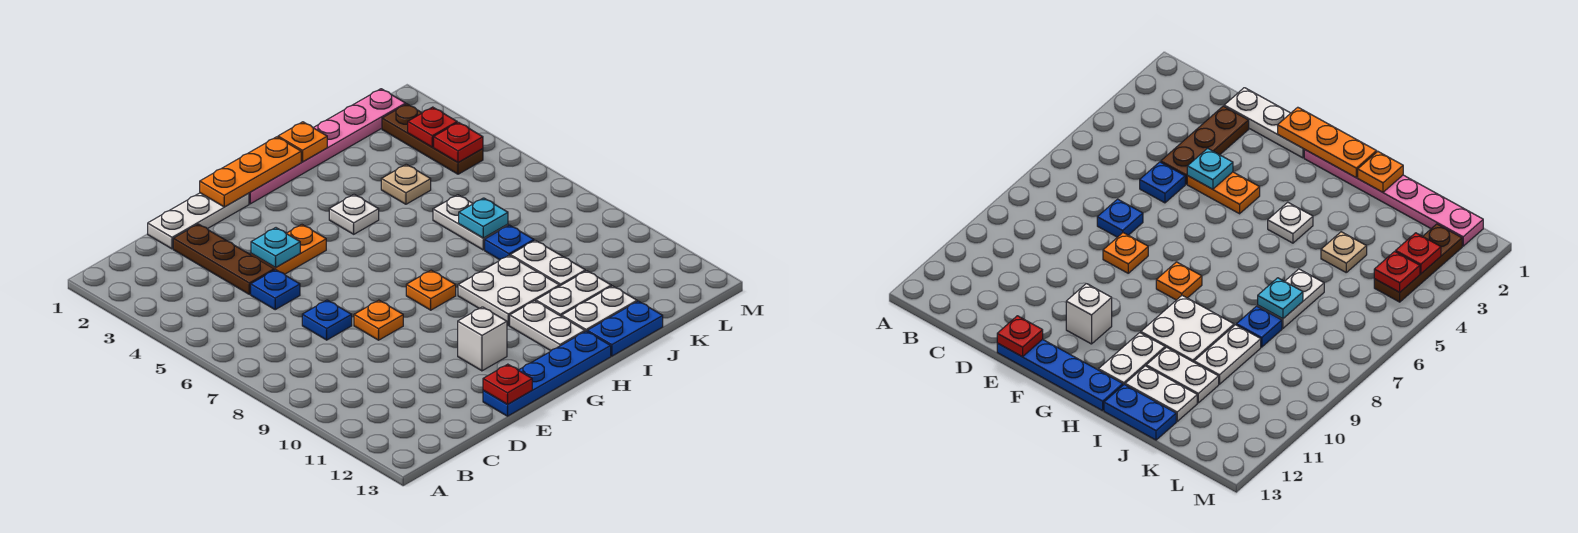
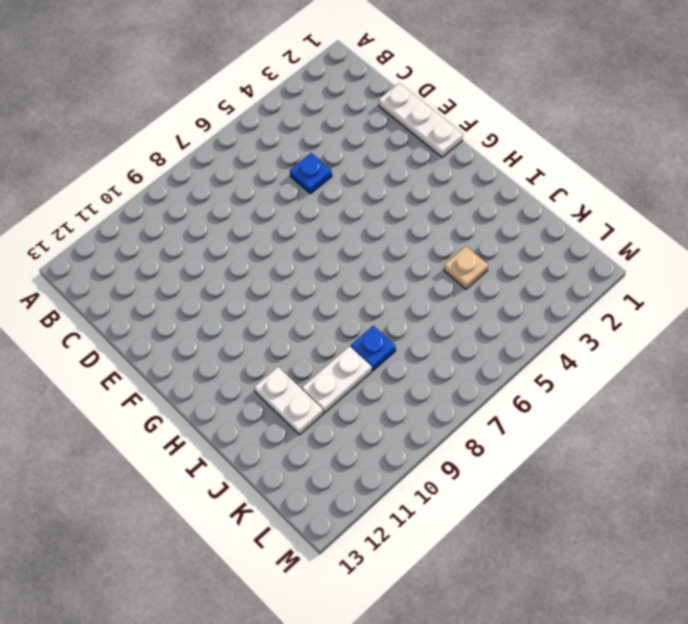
none -> brown plate D2:D4 level 1
none -> blue plate D7 level 1
none -> orange plate E4:F4 level 1

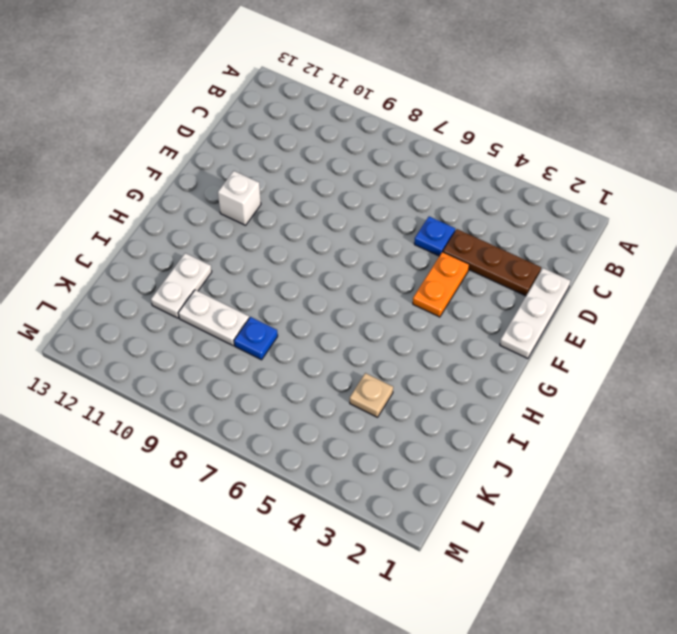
none -> blue plate D7 level 1
none -> orange plate E8 level 1
none -> blue plate E13:H13 level 1

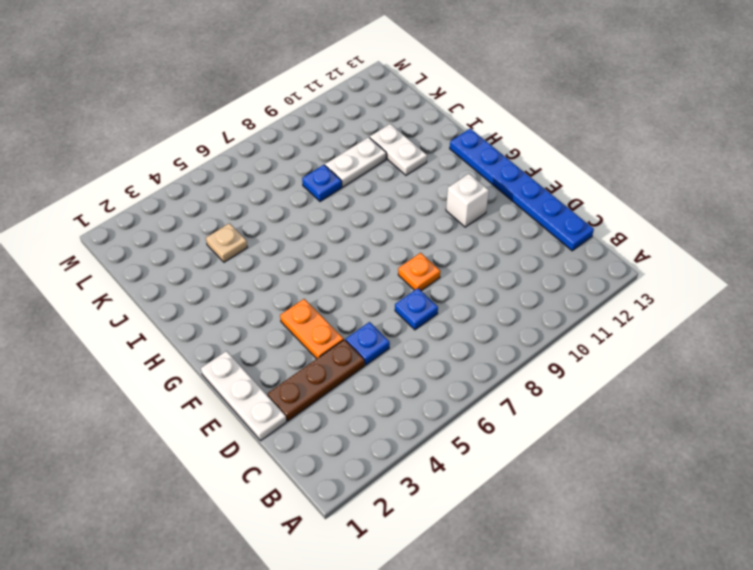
blue plate C13:H13 level 1 -> blue plate E13:H13 level 1
none -> pink plate G1:L1 level 1
none -> orange plate G8 level 1
none -> white plate H4 level 1

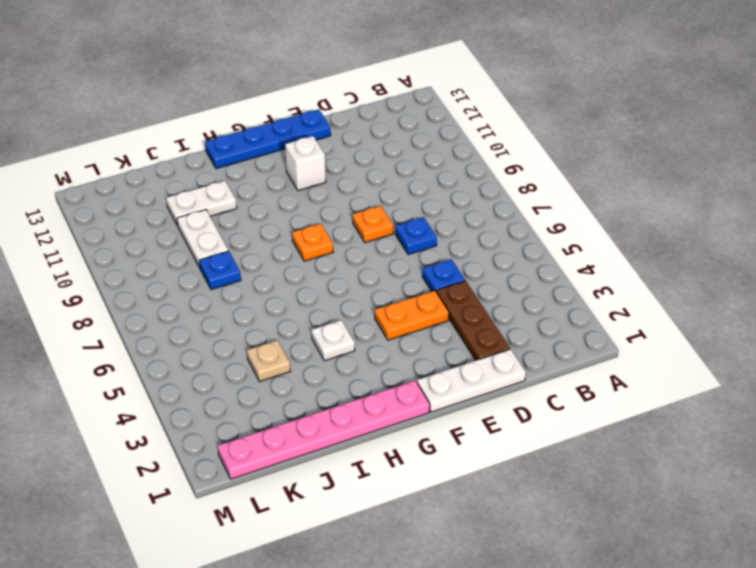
none -> white plate H9:I10 level 1
none -> white plate H11:H12 level 1
none -> white plate I12:J12 level 1

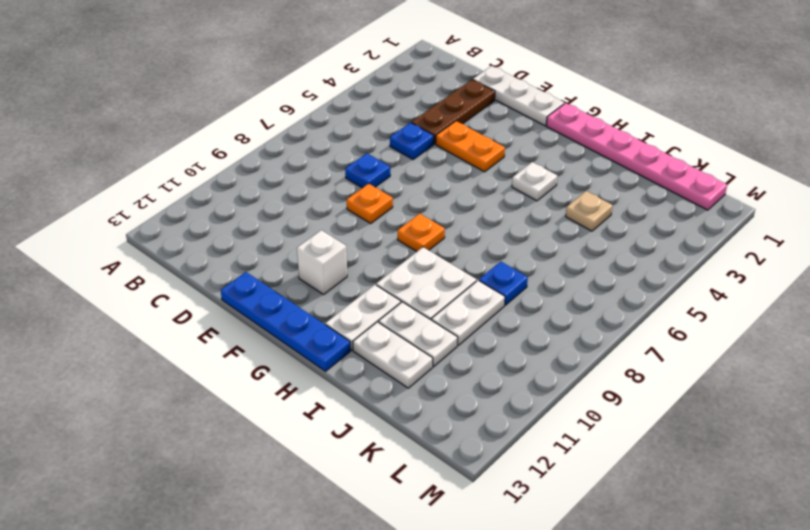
none -> blue plate I13:J13 level 1
none -> white plate J6:J7 level 1
none -> brown plate L2:L4 level 1

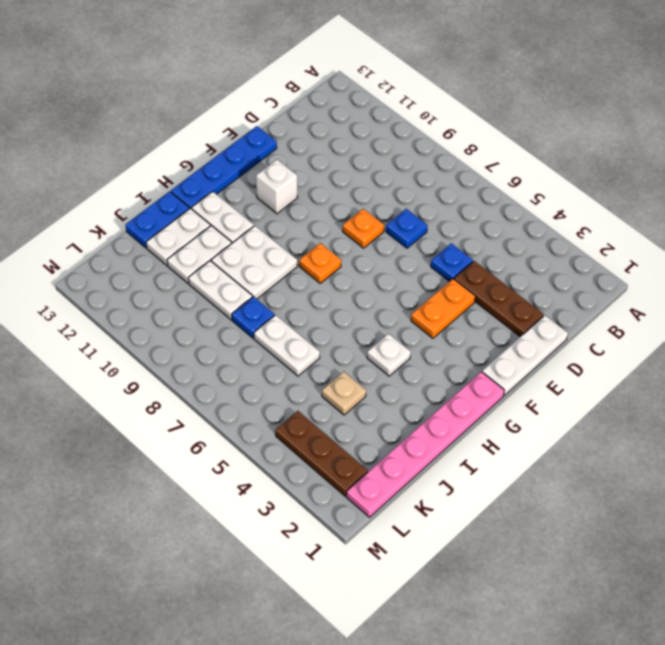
none -> cyan plate E4 level 2
none -> red plate E13 level 2
none -> orange plate F1:H1 level 2

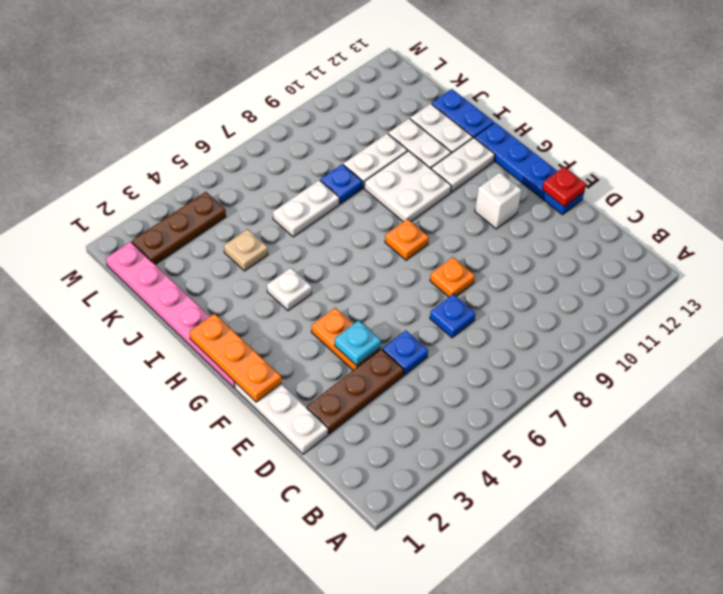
none -> orange plate I1 level 2
none -> cyan plate J7 level 2
none -> red plate L3 level 2

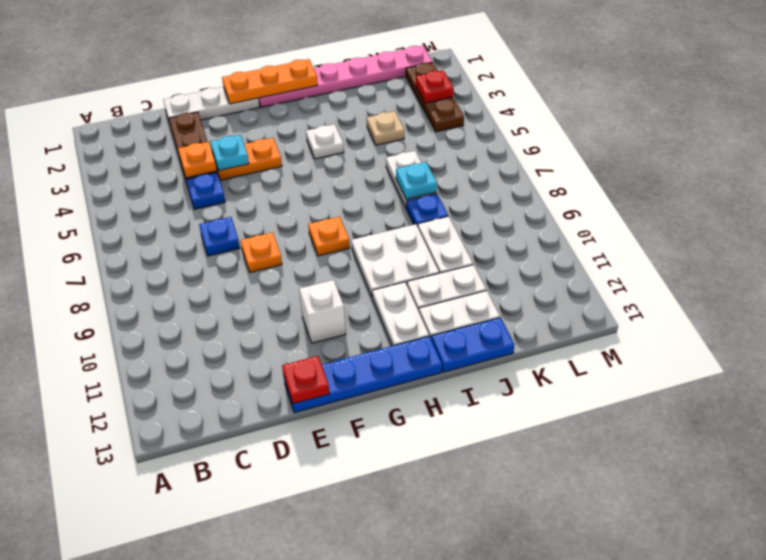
orange plate D4 level 2 -> orange plate I1 level 2
none -> red plate L4 level 2

